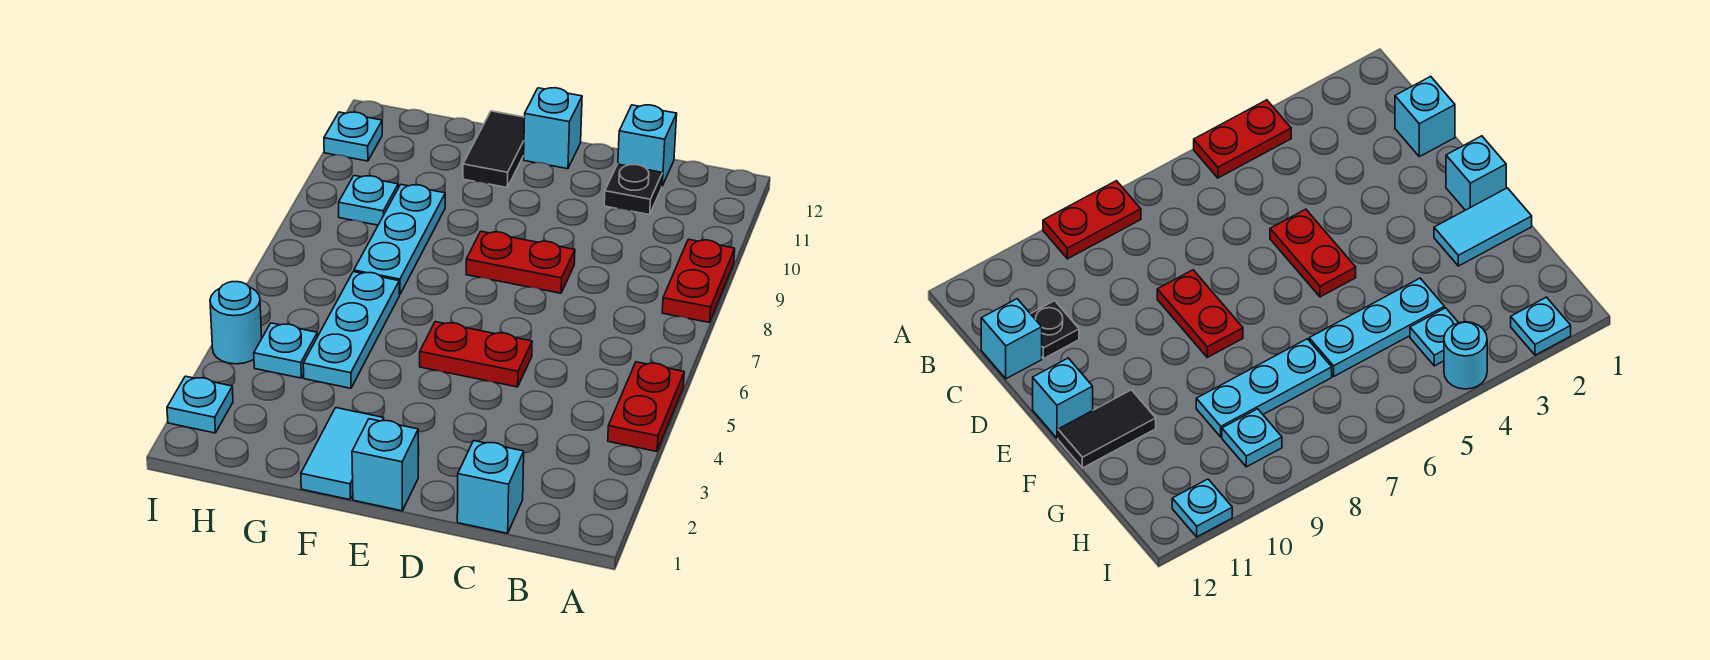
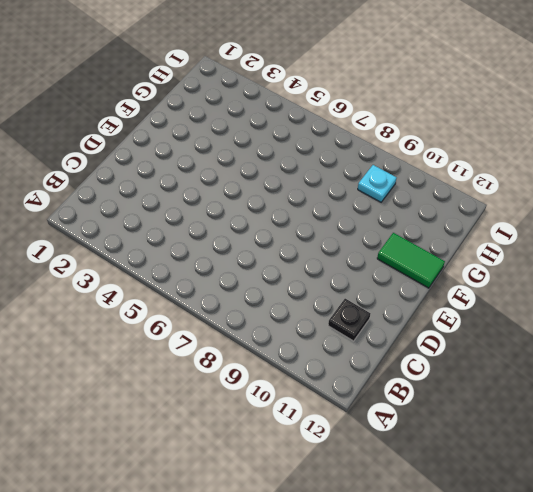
green tile F11:F12 level 1 -> black tile F11:F12 level 1
none -> red plate A4:A5 level 1
none -> red plate A8:A9 level 1
none -> cyan brick C1 level 1

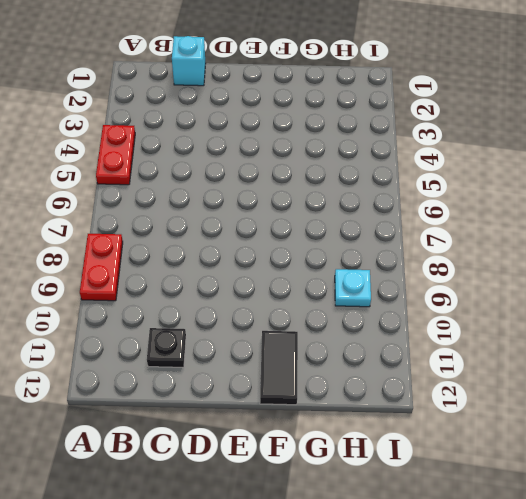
none -> cyan brick C12 level 1
none -> red plate D5:E5 level 1
none -> red plate D8:E8 level 1

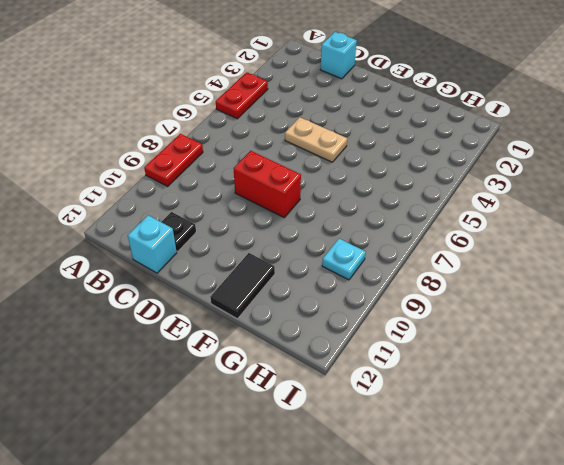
tan plate D5:E5 level 1 -> red plate D5:E5 level 1
red brick D8:E8 level 1 -> red plate D8:E8 level 1
none -> cyan brick E1 level 1
none -> cyan brick E12 level 1
none -> cyan tile F1:F2 level 1

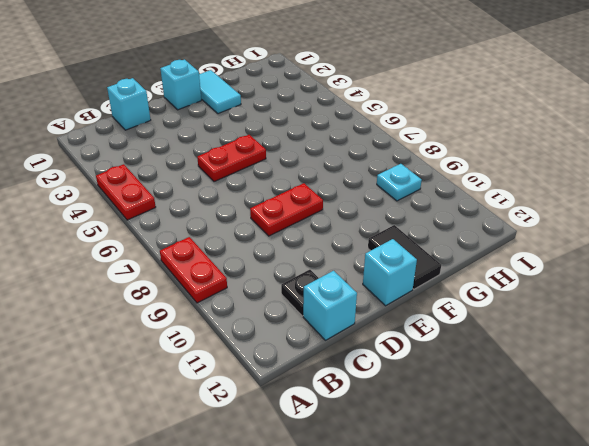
none -> cyan plate G4:G6 level 1
none -> cyan plate G7:G9 level 1
none -> cyan plate H4 level 1

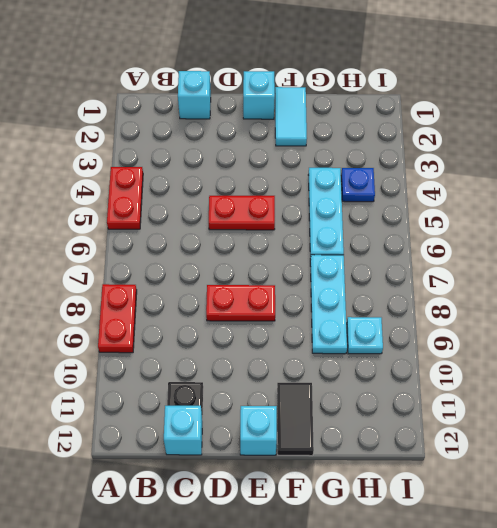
blue plate H4 level 1 -> cyan plate H4 level 1
none -> cyan plate I2 level 1
none -> cyan round brick I4 level 1
none -> cyan plate I11 level 1

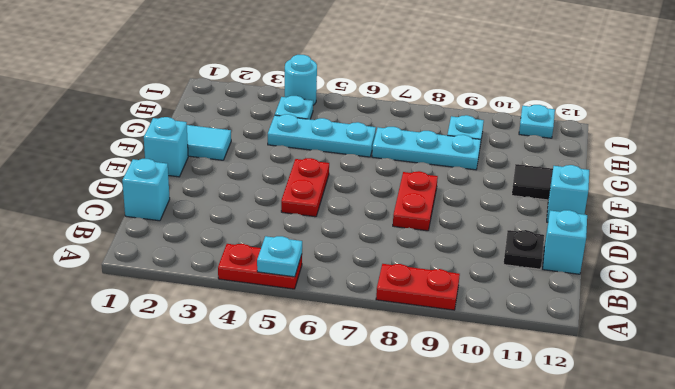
cyan plate A5 level 2 -> cyan plate I2 level 1

